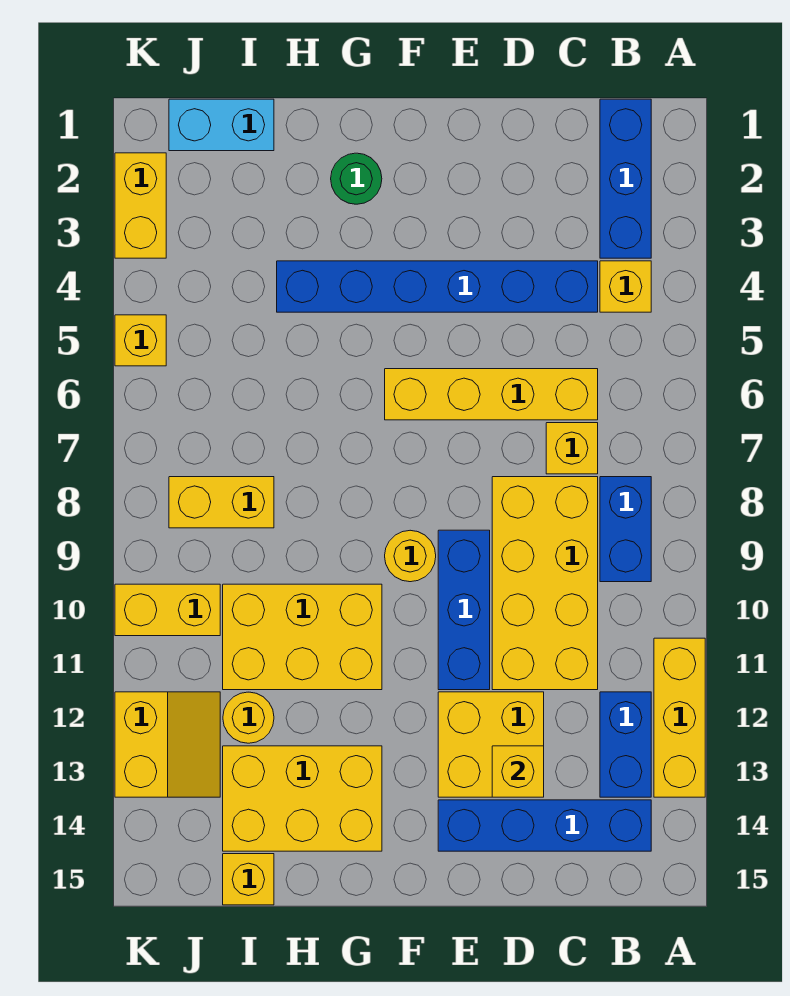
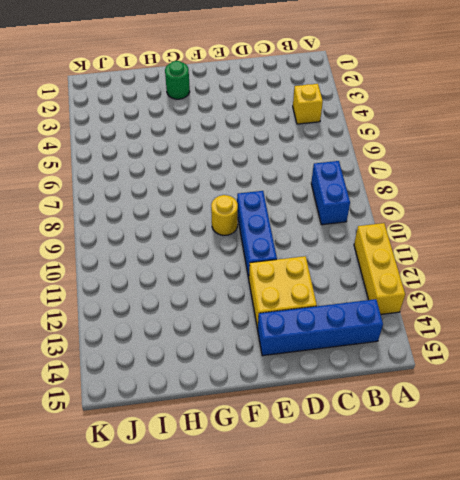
none -> blue brick B1:B3 level 1
none -> blue brick B12:B13 level 1
none -> blue brick C4:H4 level 1

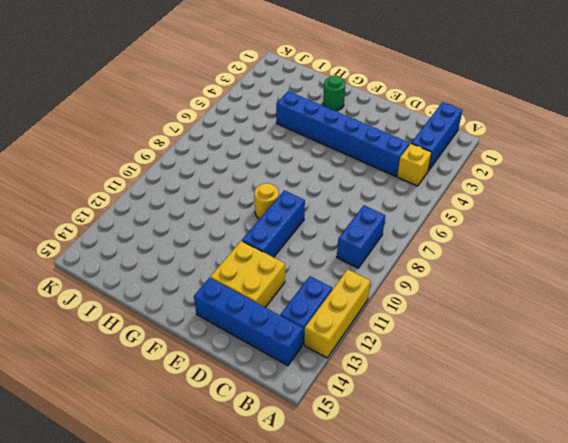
none -> yellow brick C6:F6 level 1
none -> yellow brick C7 level 1
none -> yellow brick C8:D11 level 1

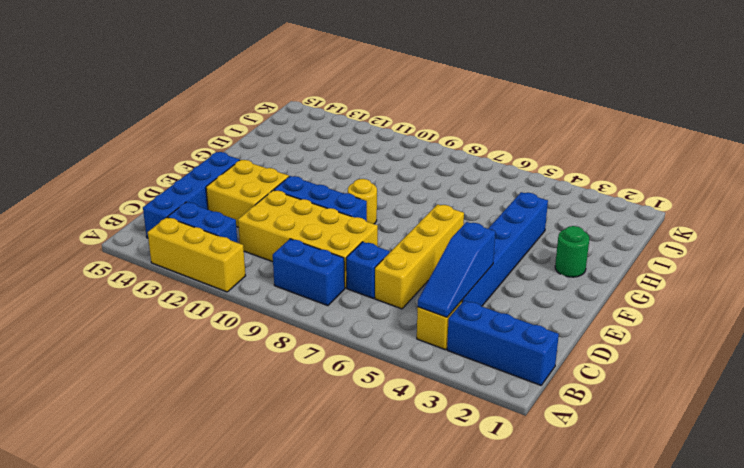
blue slope B4:D4 level 2 top D -> none
blue brick C7 level 1 -> yellow brick C7 level 1
none -> yellow brick G10:I11 level 1
none -> yellow brick G13:I14 level 1
none -> cyan brick I1:J1 level 1

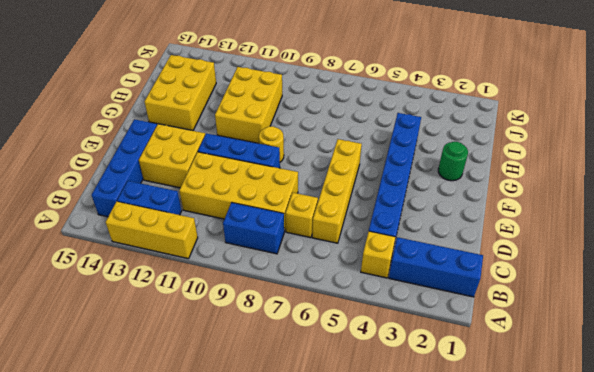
none -> cyan brick I1:J1 level 1
none -> yellow brick I8:J8 level 1
none -> yellow round brick I12 level 1

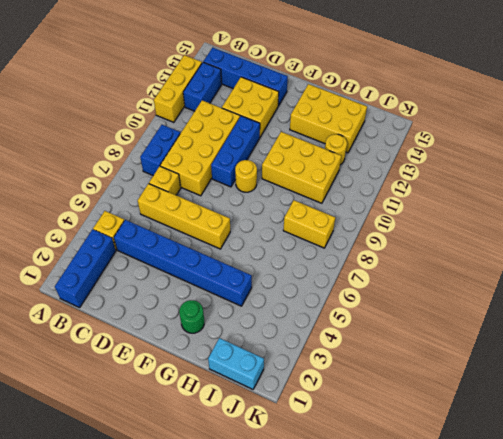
none -> yellow brick I15 level 1
none -> yellow brick J10:K10 level 1
none -> yellow slope J12:K13 level 1 top K

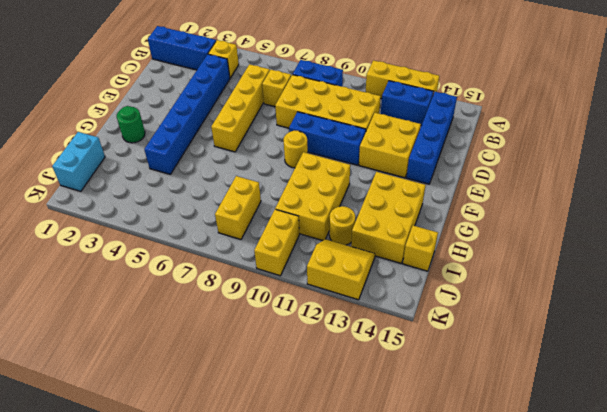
none -> yellow brick K2:K3 level 1
none -> yellow brick K5 level 1
none -> yellow brick D13 level 2

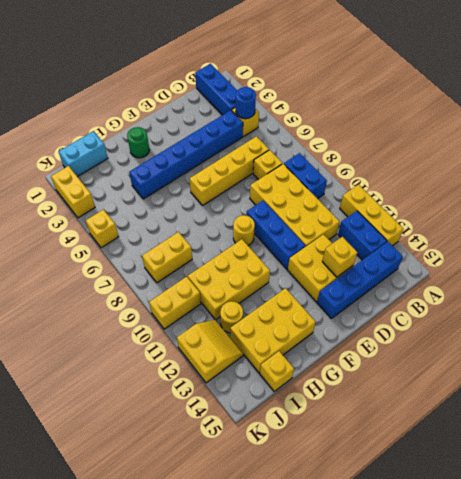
blue round brick B4 level 2 -> none

